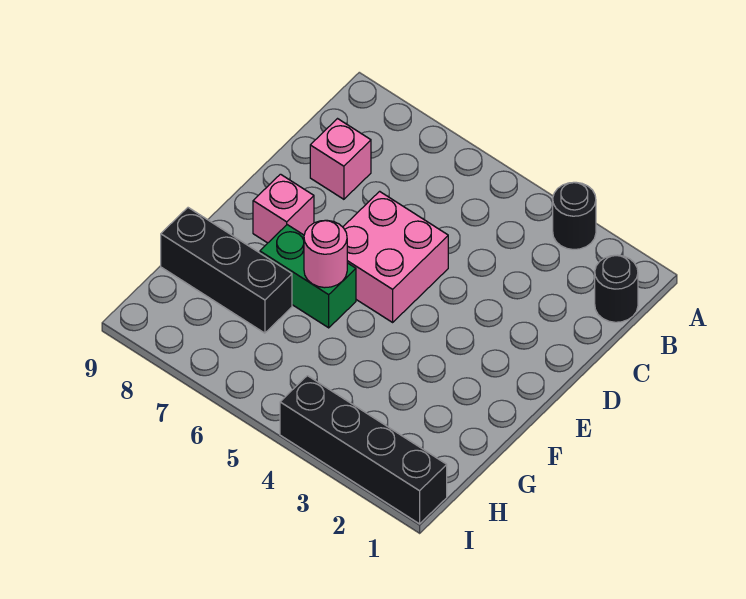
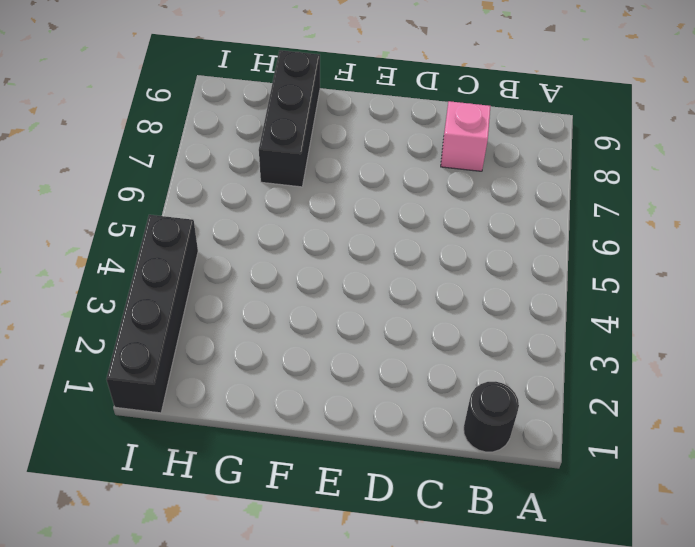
none -> black round brick A3 level 1
none -> pink brick D5:E6 level 1

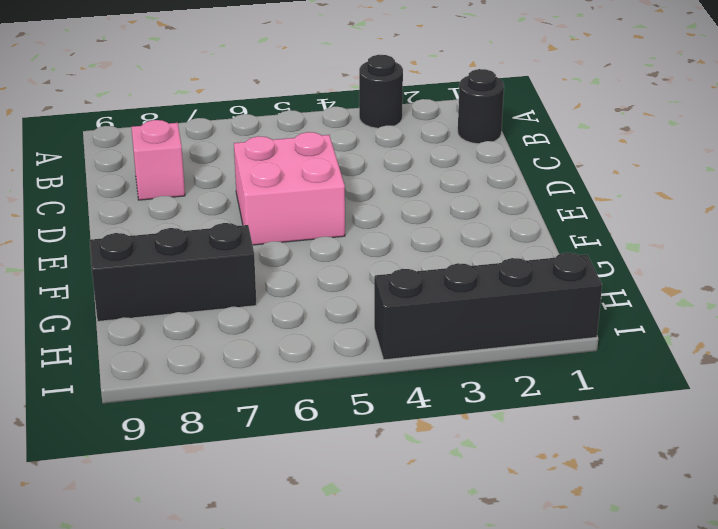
none -> pink brick E8 level 1
none -> green brick F6:F7 level 1

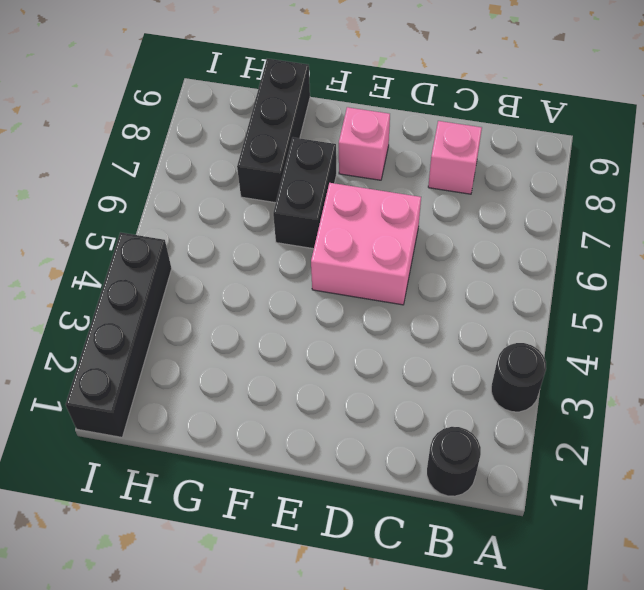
black brick F6:F7 level 1 -> green brick F6:F7 level 1
none -> pink round brick F6 level 2

